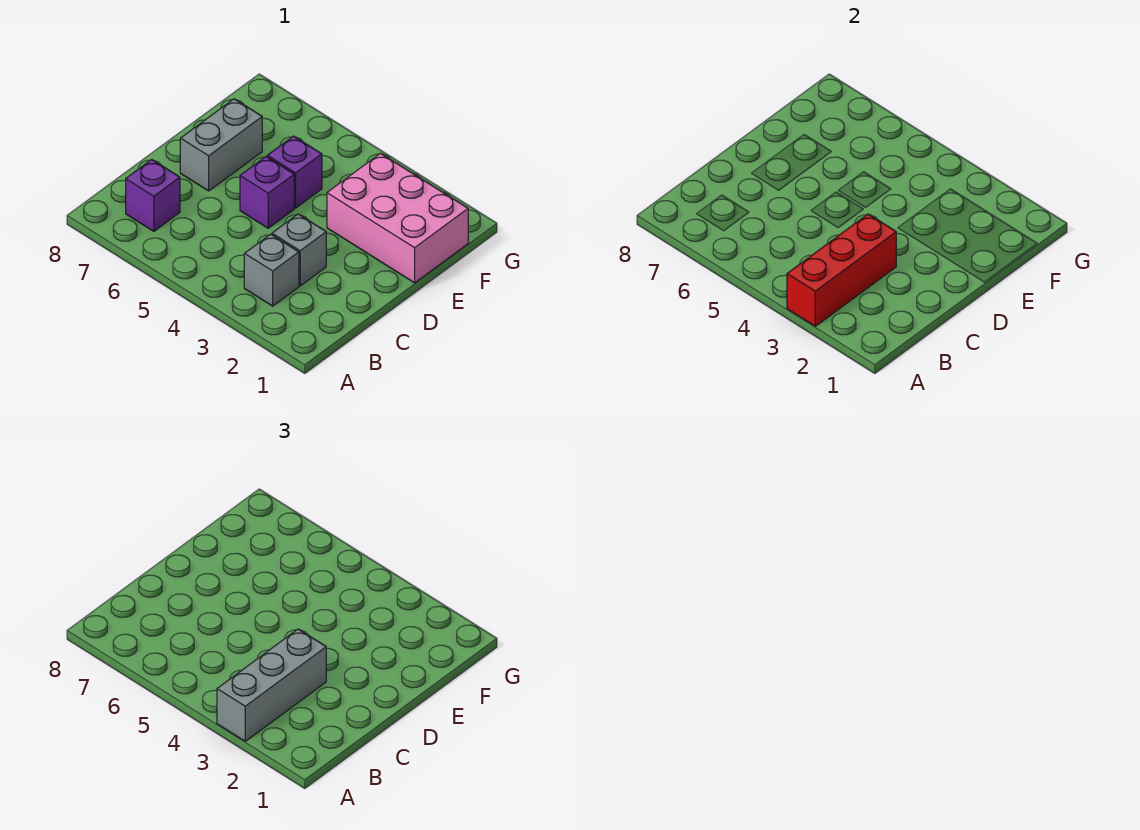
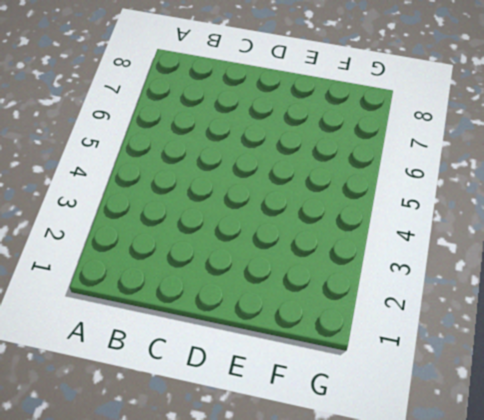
none -> grey brick B3 level 1
none -> purple brick B7 level 1

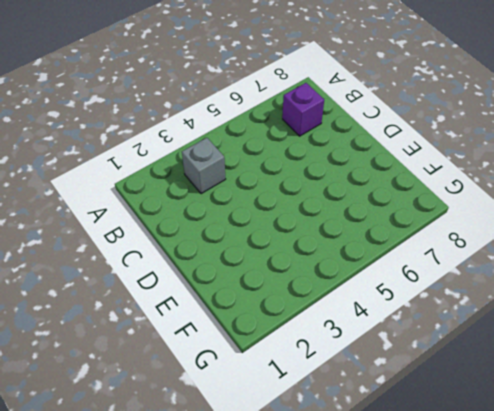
none -> grey brick C3 level 1
none -> purple brick D5 level 1

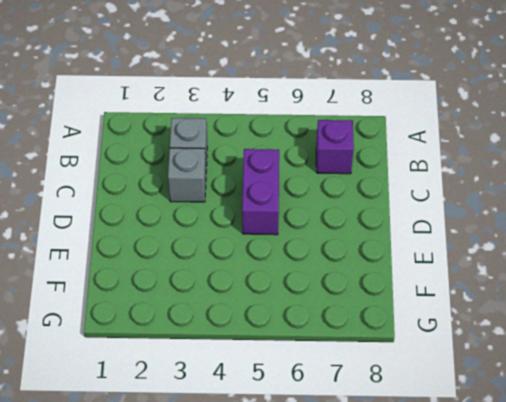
purple brick C5:D5 level 1 -> purple brick D5 level 1
none -> grey brick D7:E7 level 1
none -> pink brick E1:F3 level 1

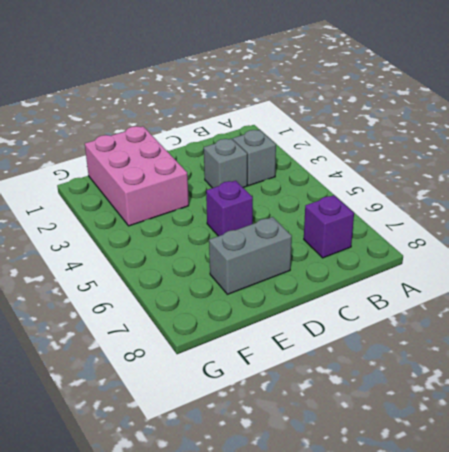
none -> purple brick E5 level 1
none -> red brick A3:C3 level 2

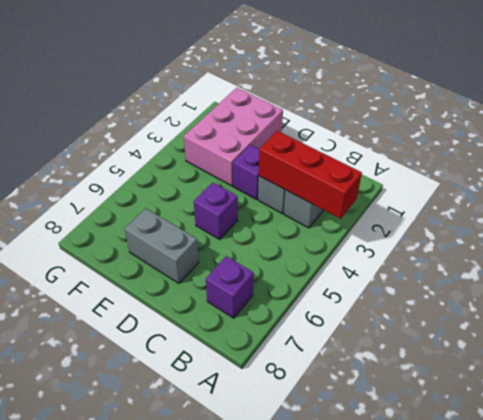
purple brick D3 level 1 -> purple brick E5 level 1
none -> grey brick A3:C3 level 3

